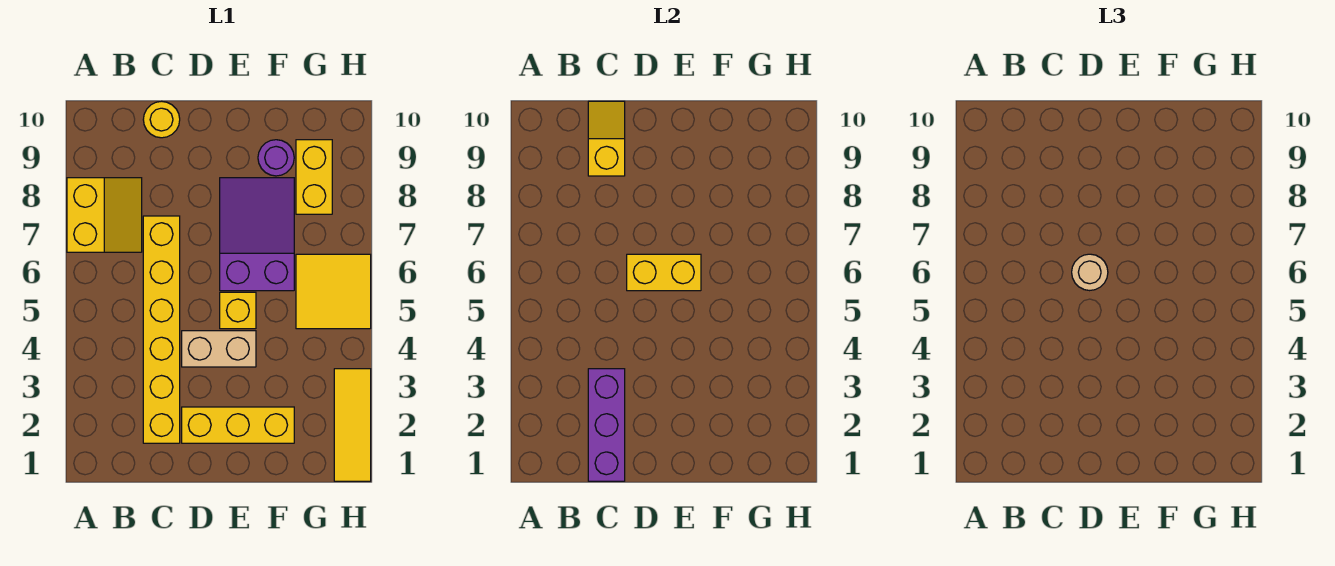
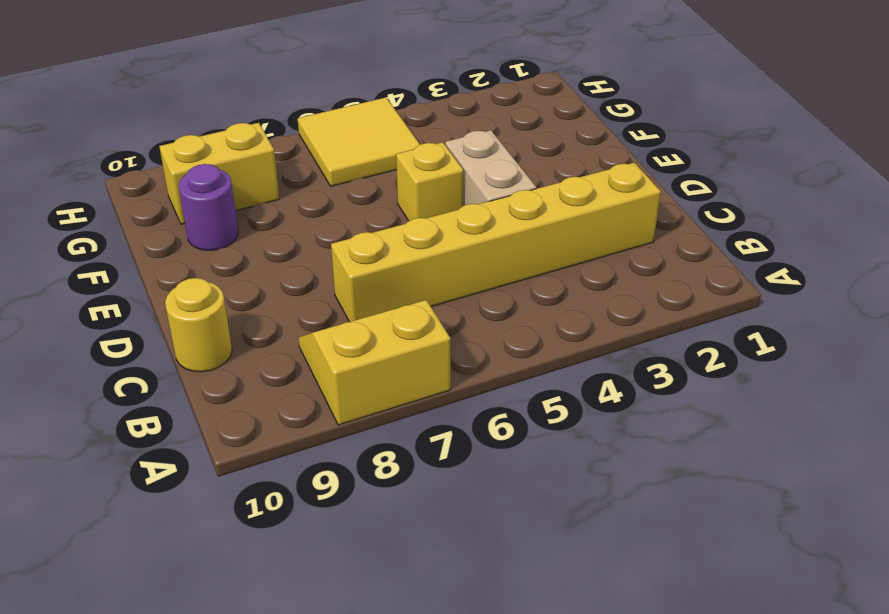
none -> yellow brick D2:F2 level 1
none -> purple slope E6:F8 level 1 top 6
none -> yellow tile H1:H3 level 1

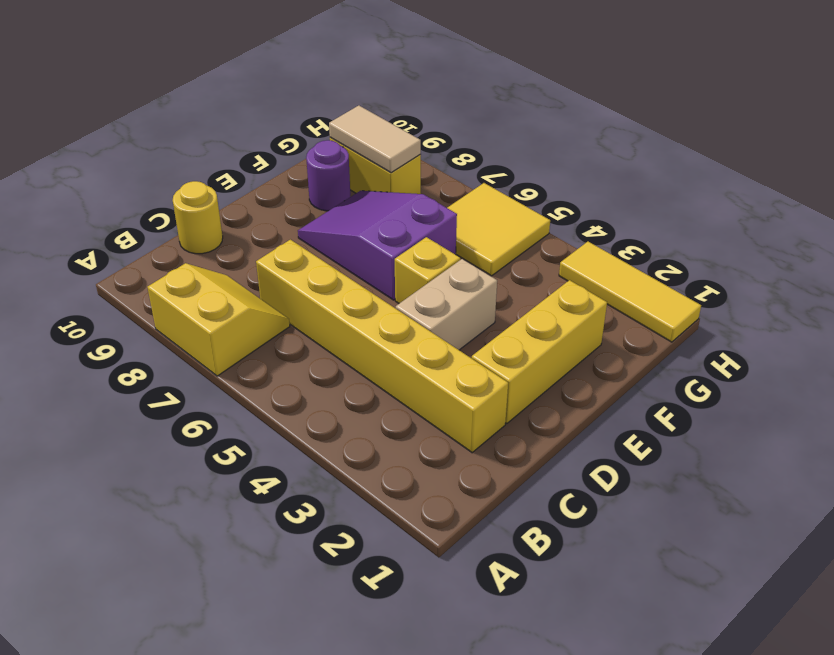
tan tile G8:G9 level 2 -> none
none -> purple brick C1:C3 level 2
none -> yellow slope C9:C10 level 2 top 9
none -> yellow brick D6:E6 level 2

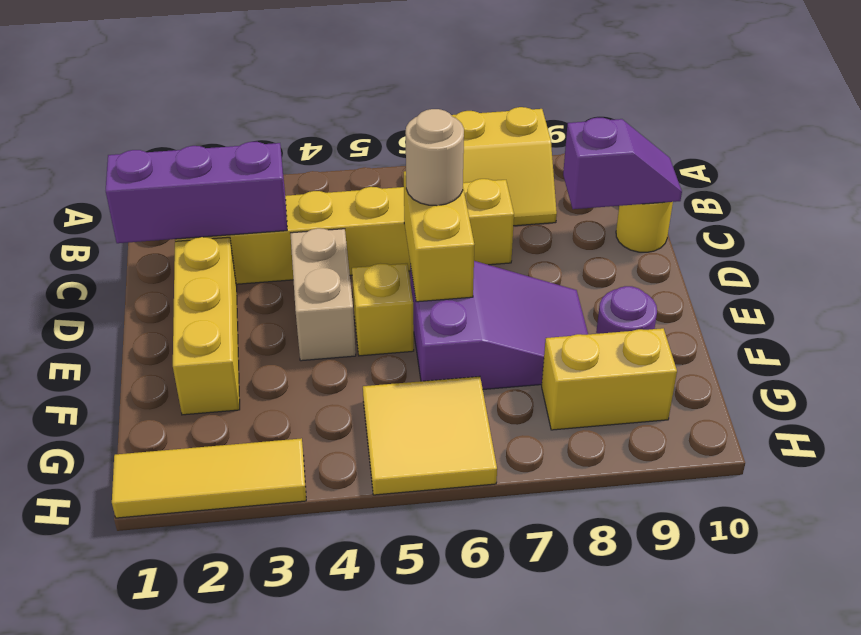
purple slope C9:C10 level 2 top 9 -> yellow slope C9:C10 level 2 top 9

